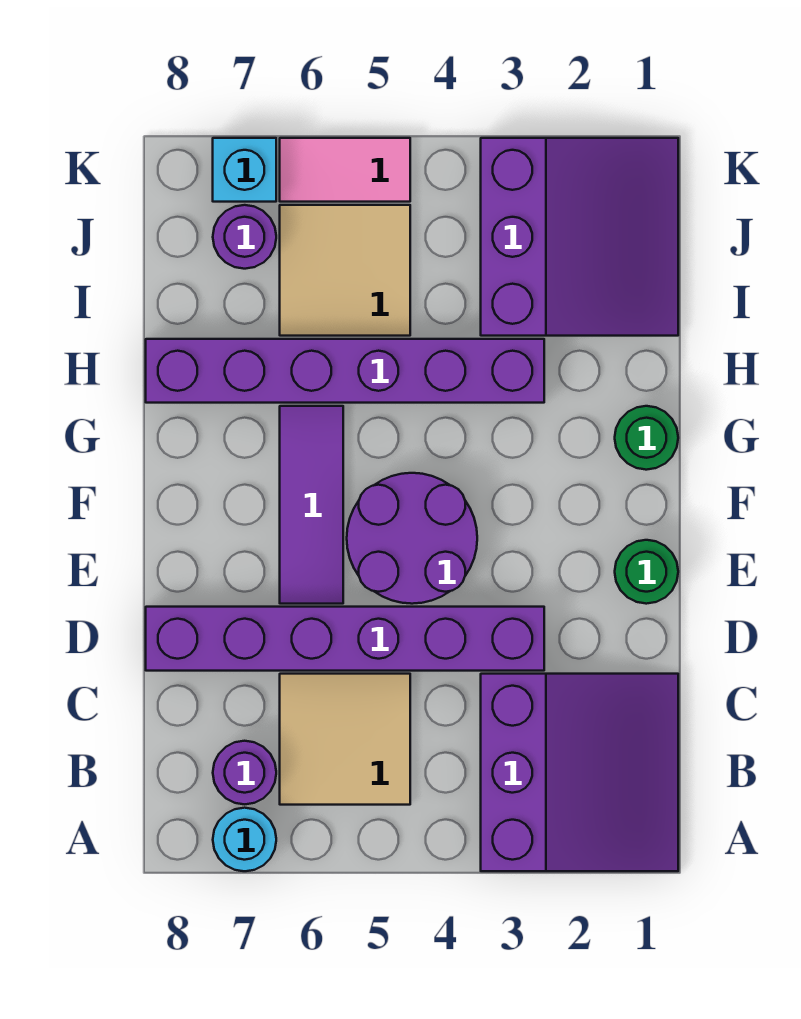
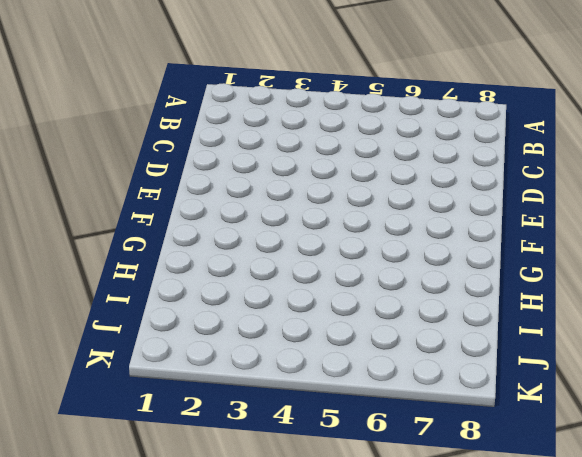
none -> purple slope A1:C3 level 1 top 3
none -> cyan round brick A7 level 1
none -> tan tile B5:C6 level 1

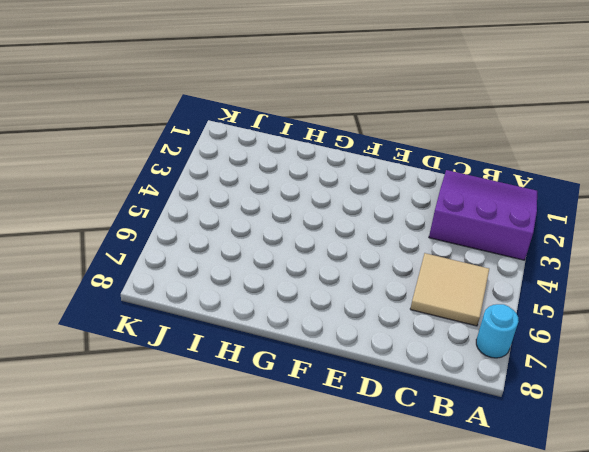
none -> purple round brick B7 level 1
none -> purple brick D3:D8 level 1
none -> green round brick E1 level 1

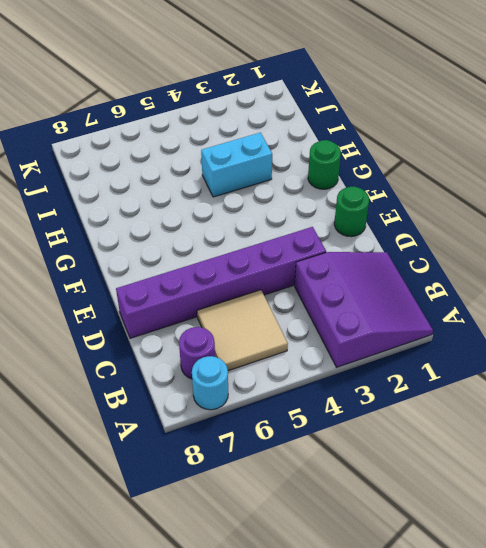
cyan brick H3:H4 level 1 -> purple brick H3:H8 level 1
none -> purple round brick E4:F5 level 1
none -> purple tile E6:G6 level 1
none -> purple slope I1:K3 level 1 top 3

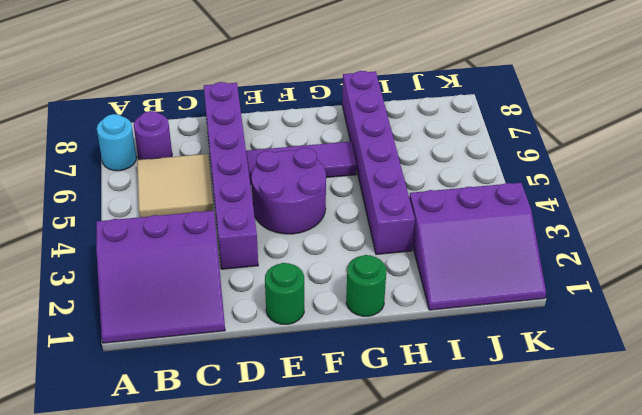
none -> tan tile I5:J6 level 1
none -> purple round brick J7 level 1
none -> pink tile K5:K6 level 1

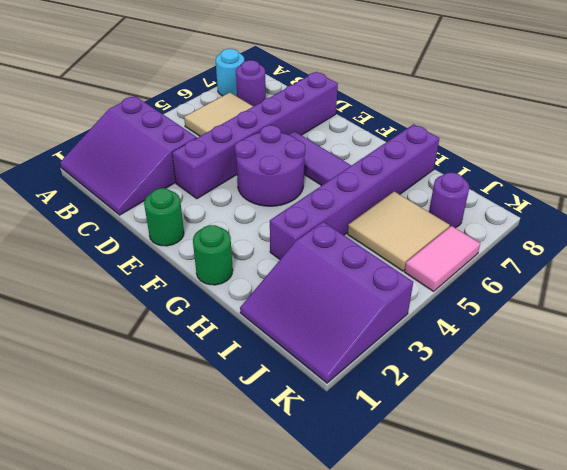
none -> cyan brick K7 level 1

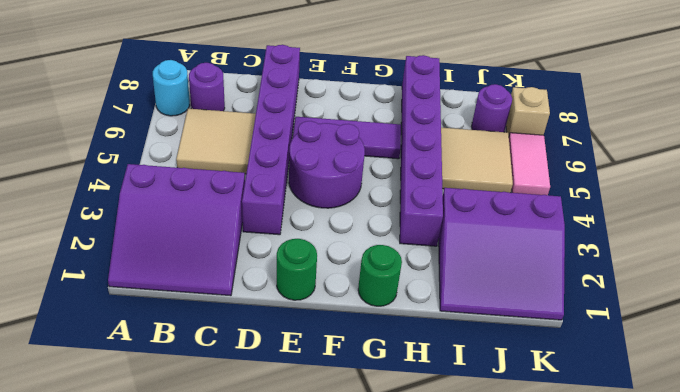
tan brick K7 level 1 -> cyan brick K7 level 1

